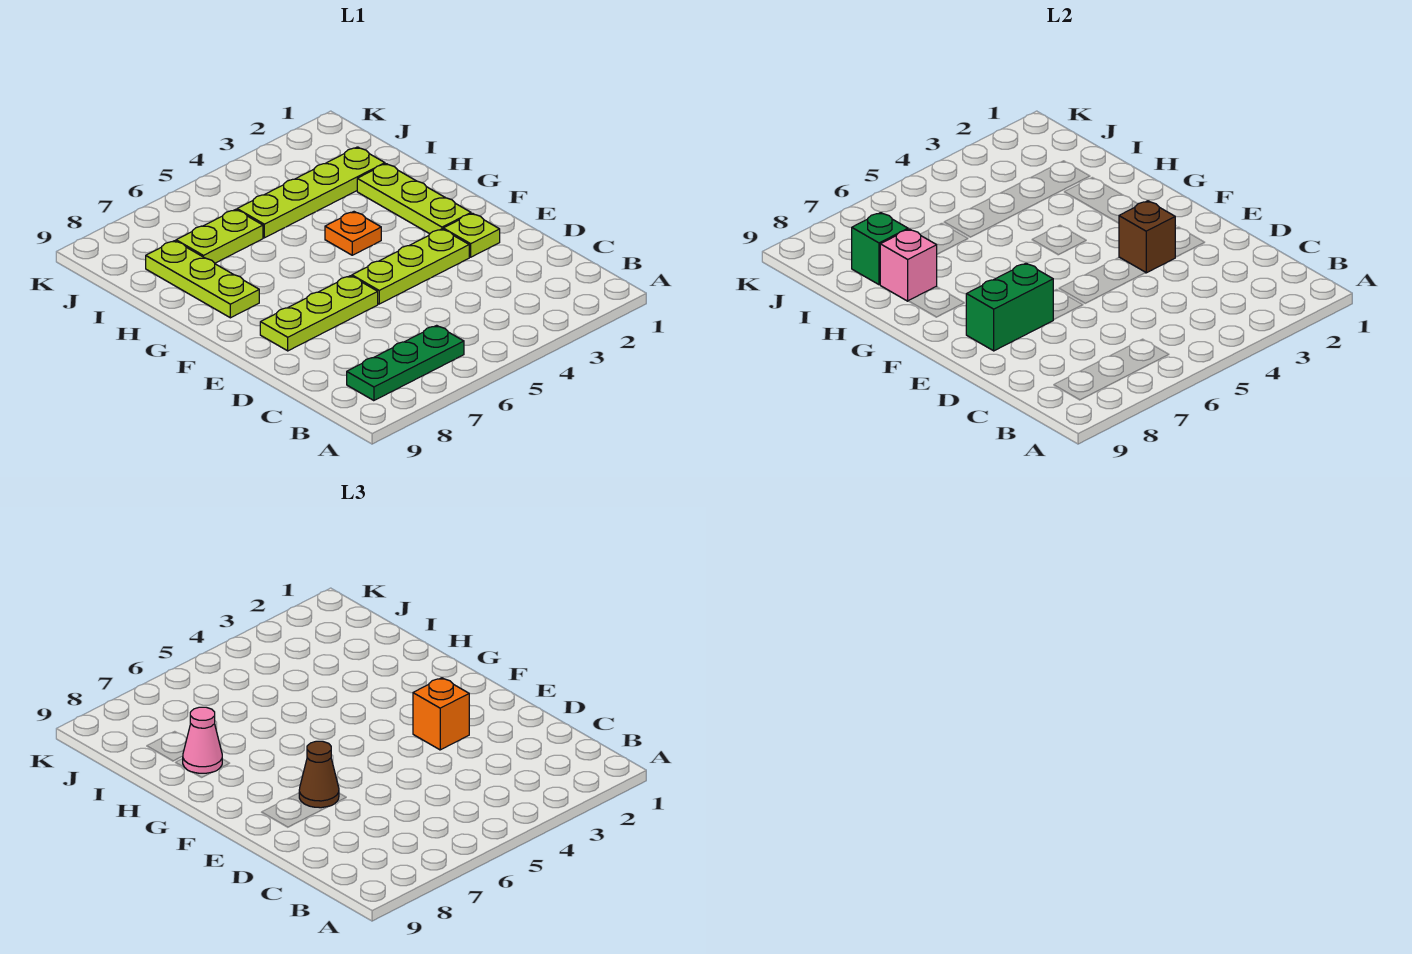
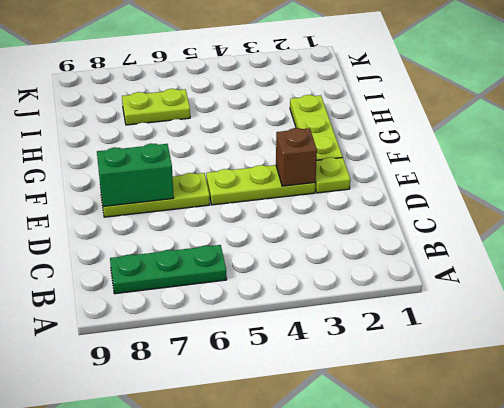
none -> orange plate G4 level 1
none -> lime plate G8:I8 level 1
none -> lime plate I2:I5 level 1

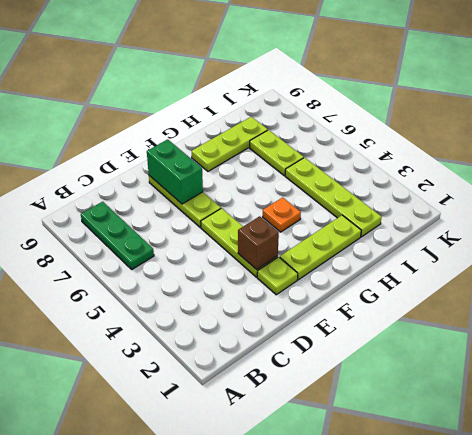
none -> pink brick H8 level 2
none -> green brick I8 level 2
none -> orange brick E3 level 3

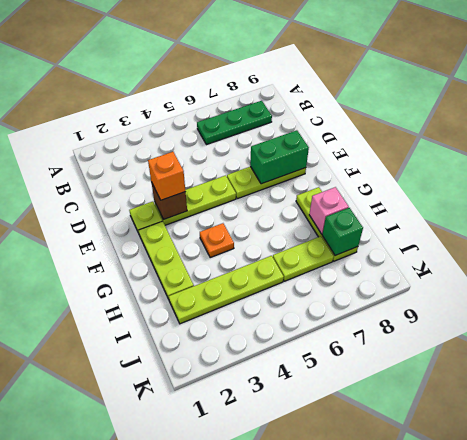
none -> brown cone E7 level 3
none -> pink cone H8 level 3

